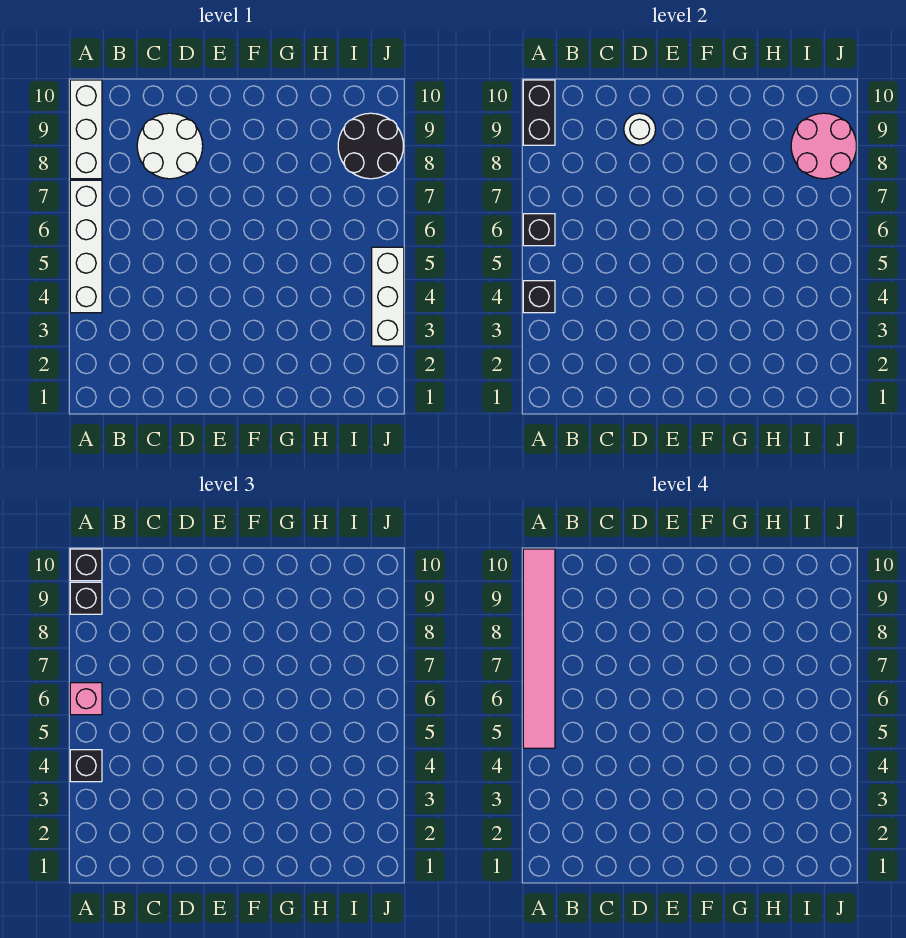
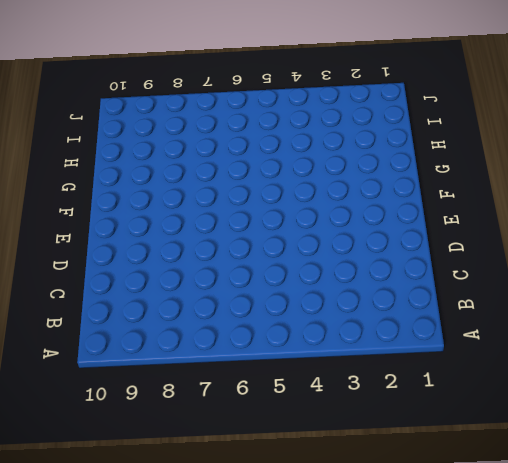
none -> white brick A4:A7 level 1
none -> white brick A8:A10 level 1
none -> white round brick C8:D9 level 1

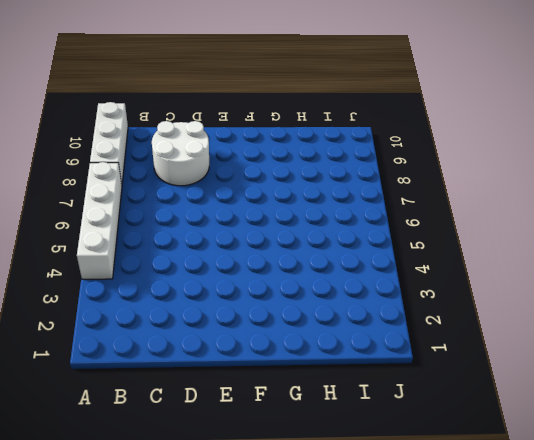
none -> black round brick I8:J9 level 1
none -> white brick J3:J5 level 1
none -> black brick A4 level 2

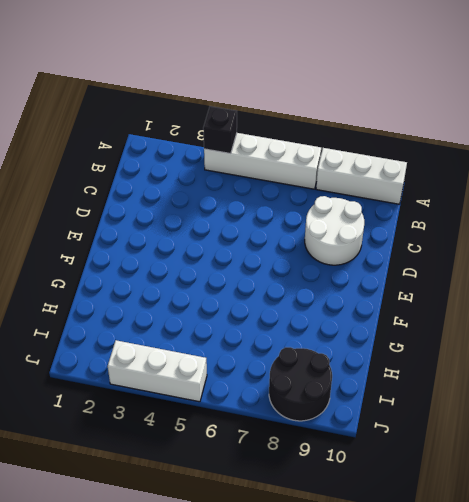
none -> black brick A6 level 2
none -> black brick A9:A10 level 2
none -> white round brick D9 level 2

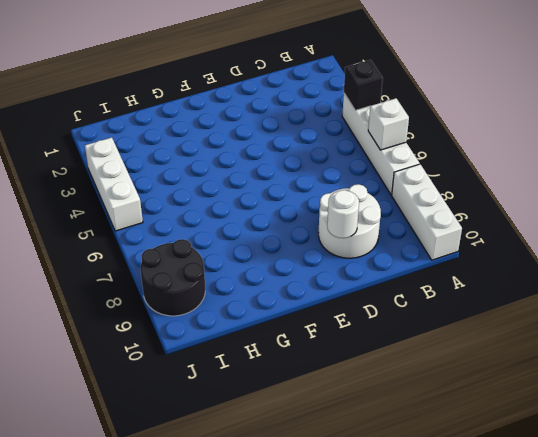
white brick A6 level 2 -> black brick A6 level 2
none -> black brick A9:A10 level 2
none -> pink round brick I8:J9 level 2
none -> black brick A4 level 3

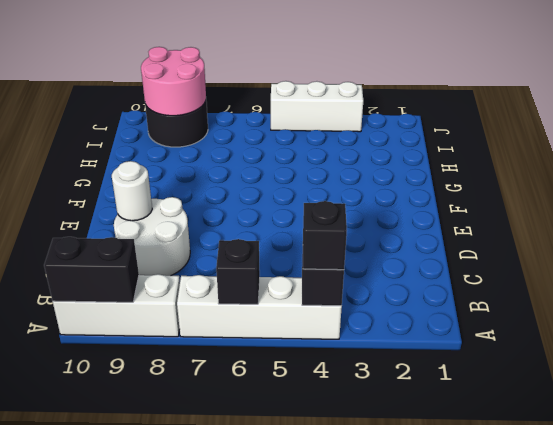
none -> pink brick A6 level 3
none -> black brick A9 level 3
none -> black brick A10 level 3

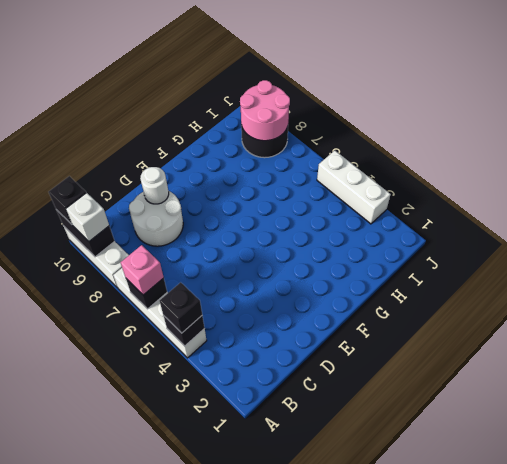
white brick A9 level 3 -> black brick A9 level 3
none -> pink tile A5:A10 level 4

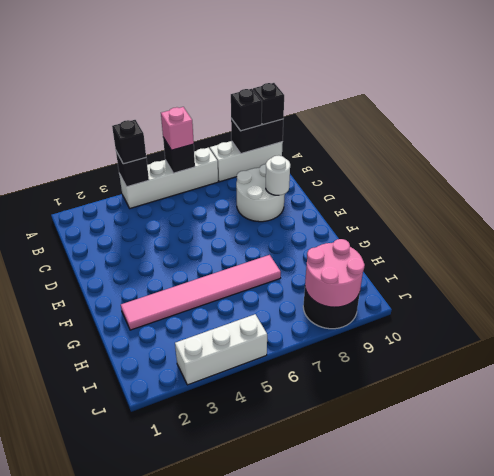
pink tile G2:G7 level 1 -> pink tile A5:A10 level 4

